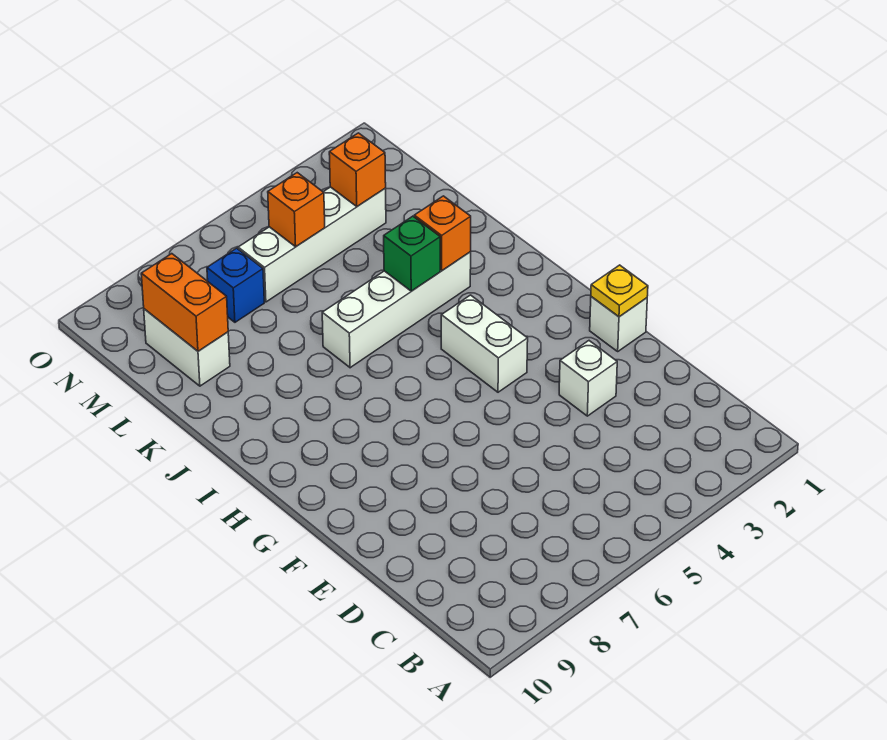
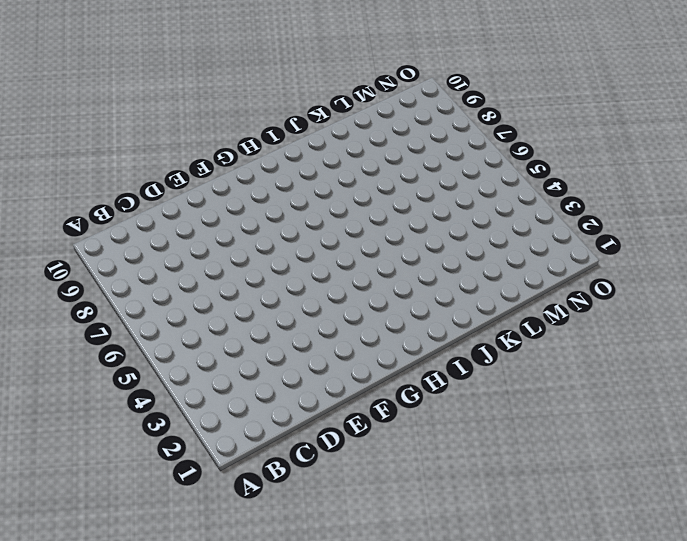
none -> white brick E3 level 1
none -> white brick F1 level 1
none -> white brick G4:H4 level 1

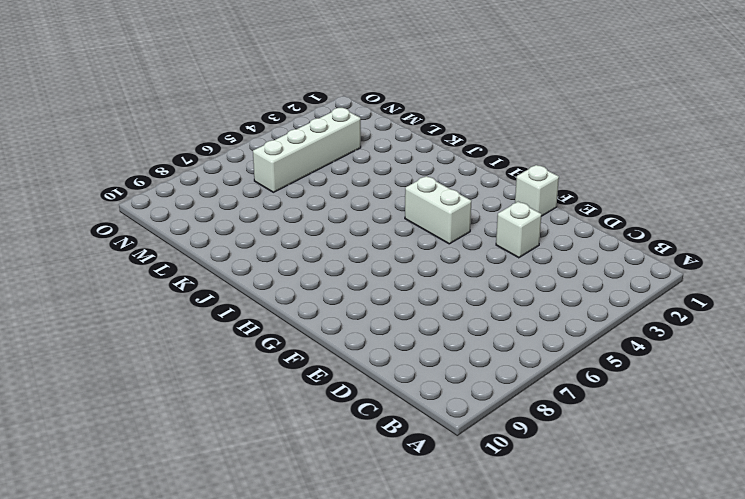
none -> white brick J3:J6 level 1
none -> white brick L9:M9 level 1
none -> blue brick M7 level 1

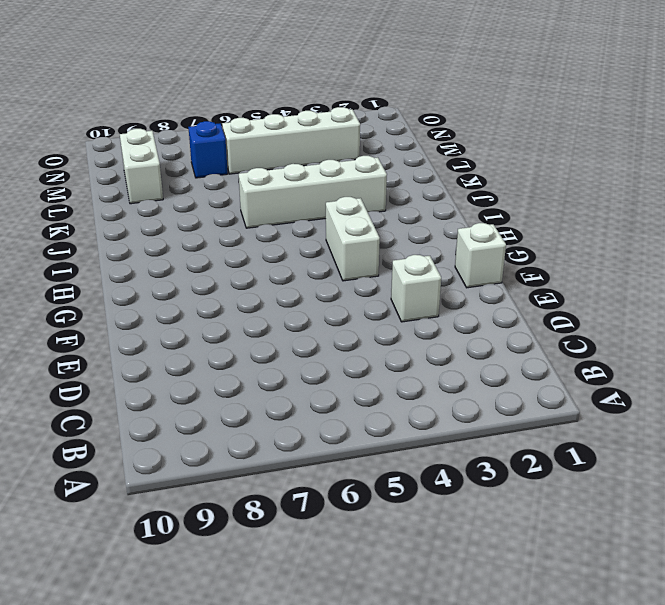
none -> yellow plate F1 level 2
none -> orange brick J3 level 2
none -> green brick J4 level 2

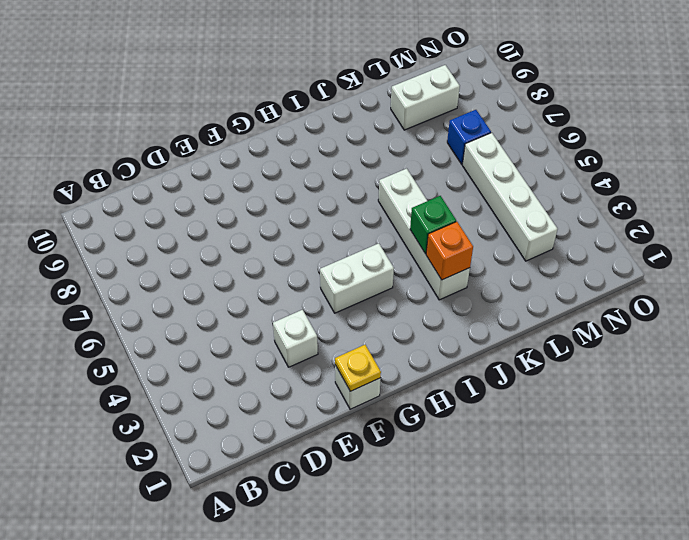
none -> orange brick L9:M9 level 2
none -> orange brick M3 level 2
none -> orange brick M5 level 2

